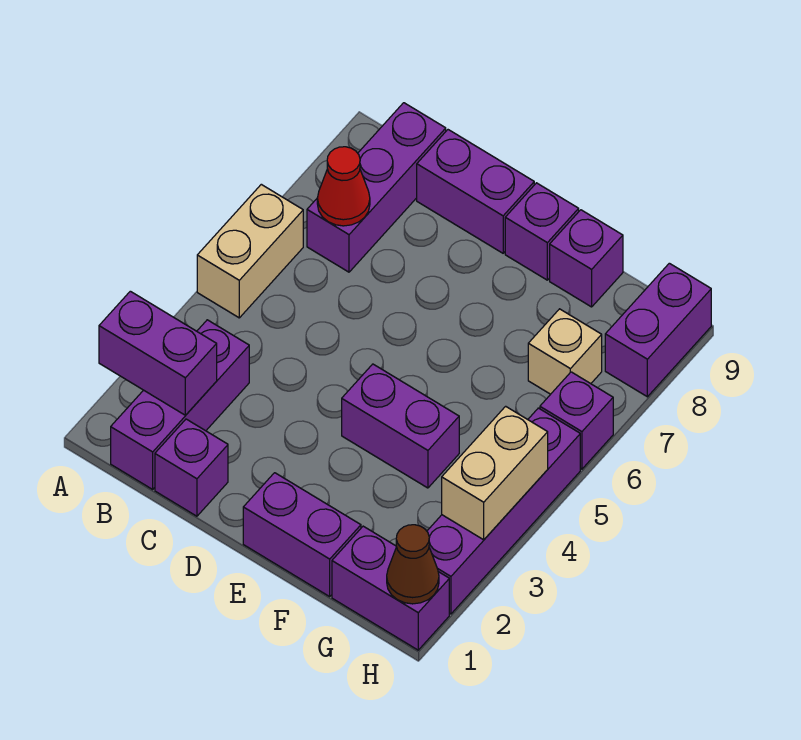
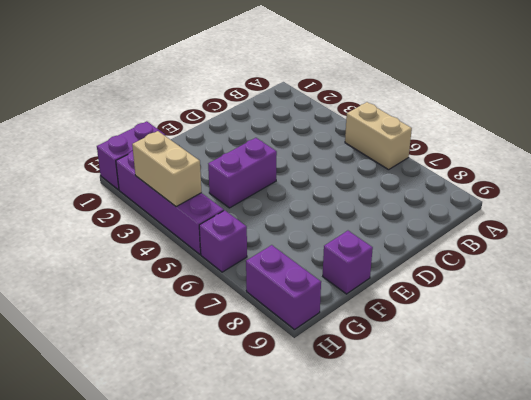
none -> purple brick B1:B3 level 1
none -> purple brick B7:B9 level 1
none -> purple brick C1 level 1

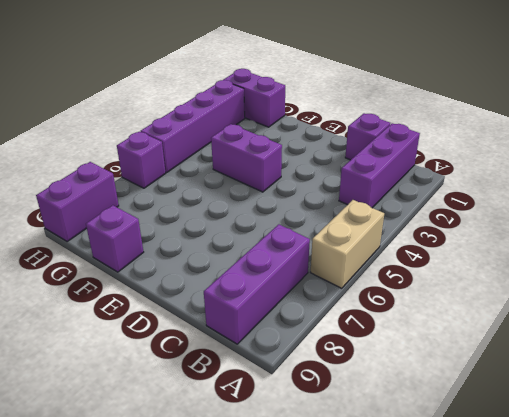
none -> purple brick C9:D9 level 1
none -> purple brick E1:F1 level 1
none -> purple brick E9 level 1

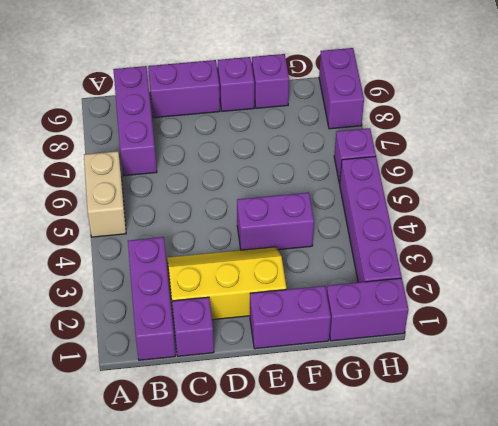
yellow slope C2:E3 level 1 top 2 -> none
none -> tan brick G7 level 1
none -> purple brick A2:B2 level 2
none -> red cone B7 level 2

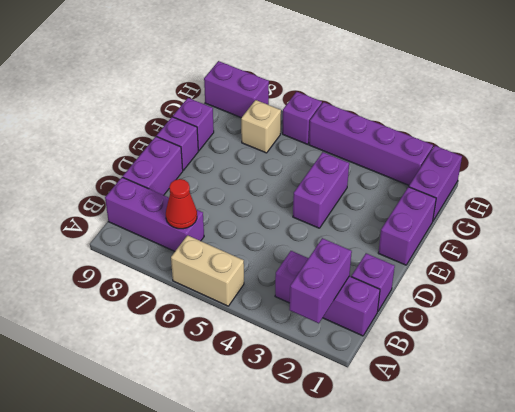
none -> brown cone H1 level 2
none -> tan brick H3:H4 level 2

